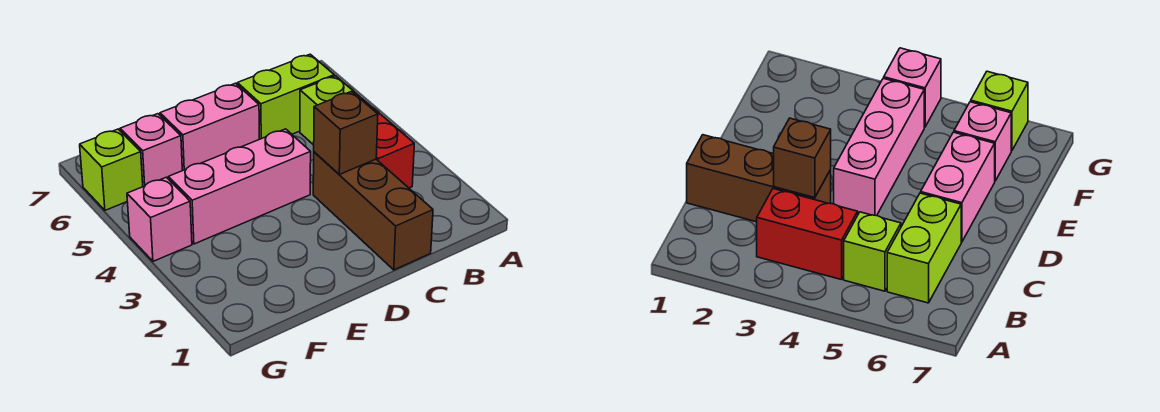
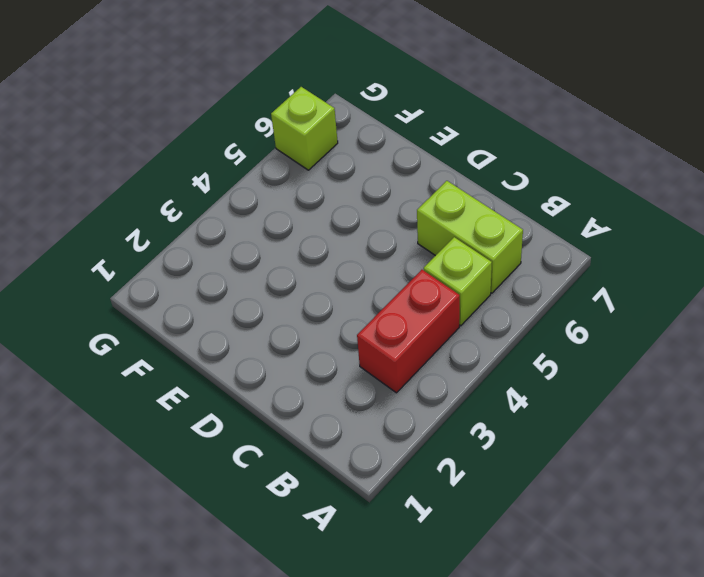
none -> brown brick C1:C3 level 1
none -> pink brick D4:F4 level 1

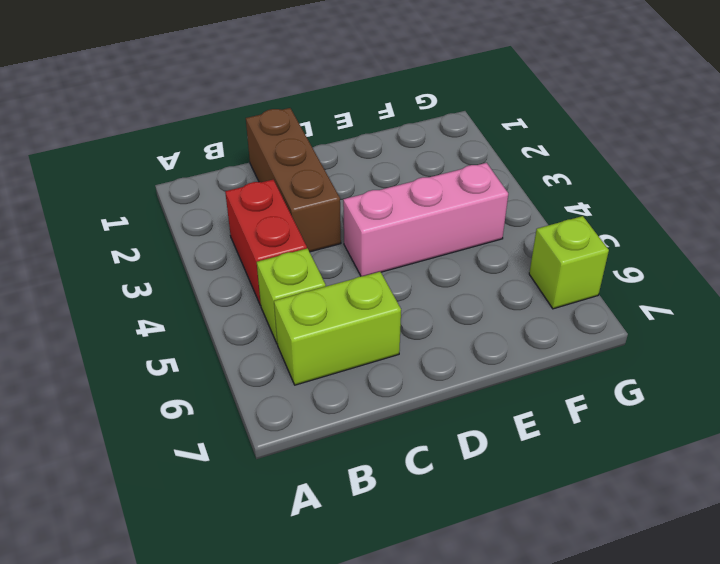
none -> pink brick D6:E6 level 1
none -> pink brick F6 level 1

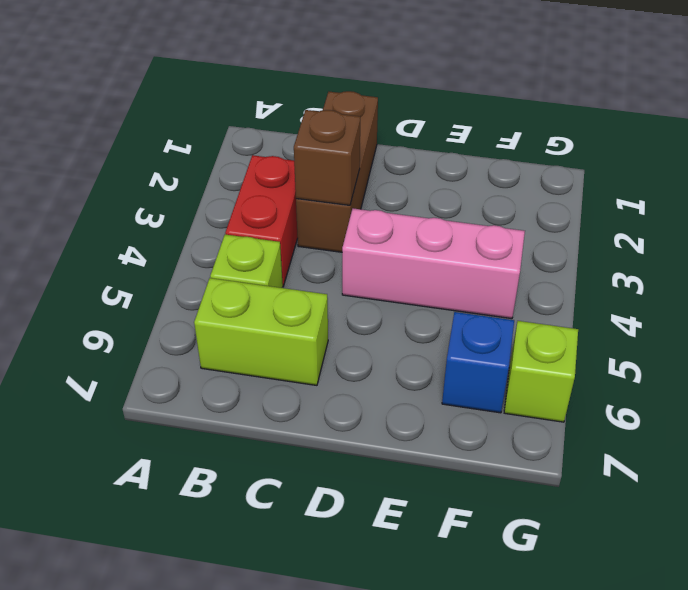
blue brick F6 level 1 -> pink brick F6 level 1
none -> pink brick D6:E6 level 1
none -> pink brick G4 level 1

